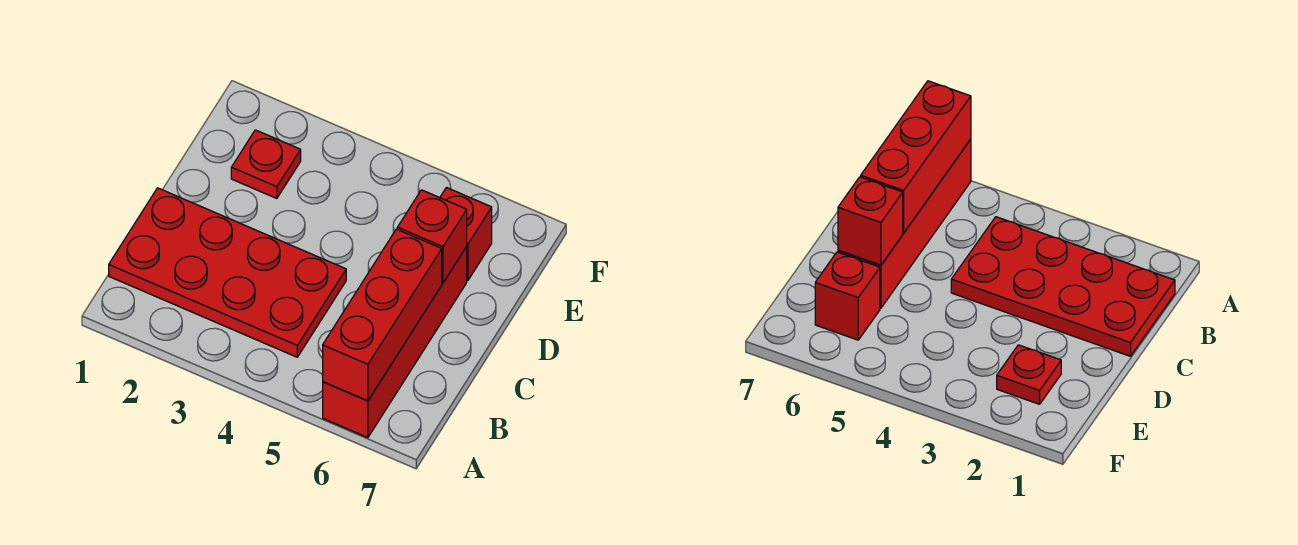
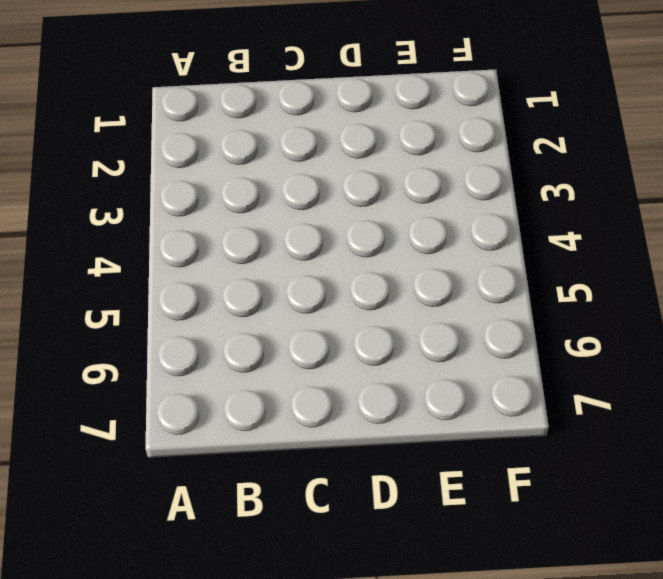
none -> red brick A6:D6 level 1
none -> red plate B1:C4 level 1

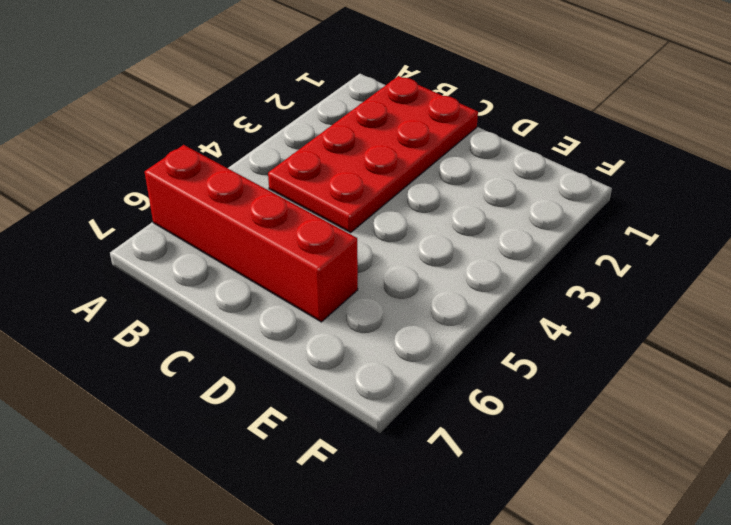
none -> red plate E2 level 1
none -> red brick E6 level 1

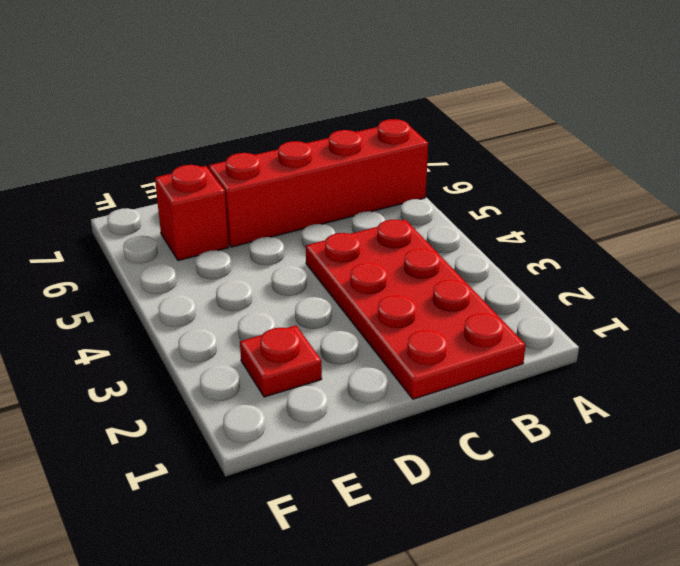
none -> red brick A6:C6 level 2
none -> red brick D6 level 2

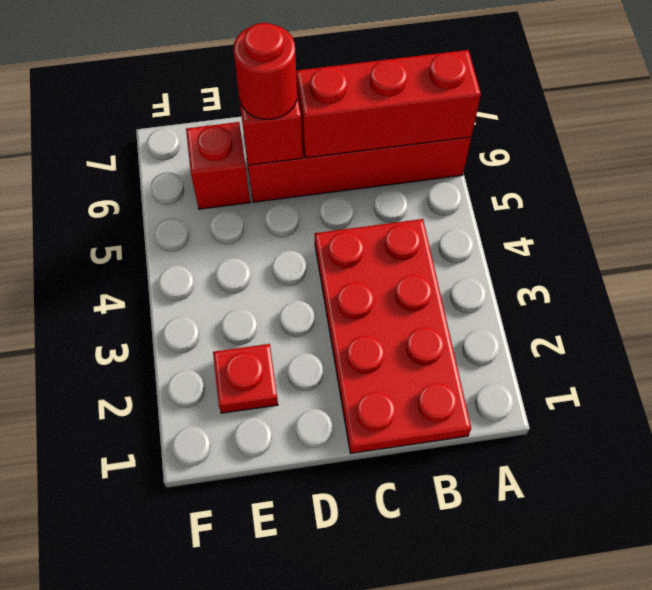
red round brick D6 level 3 -> none

